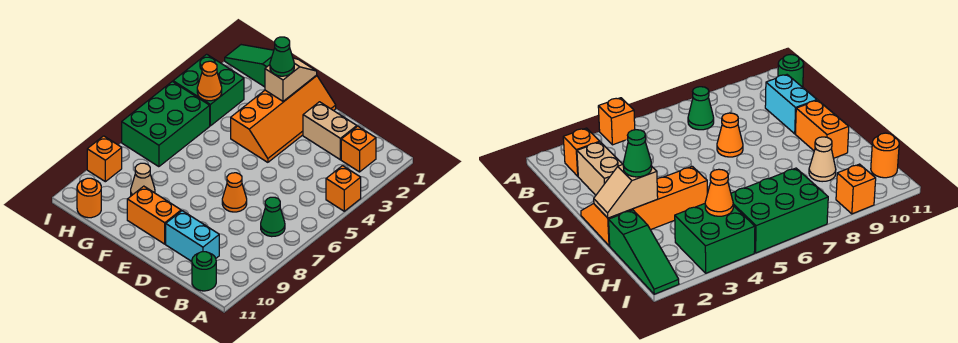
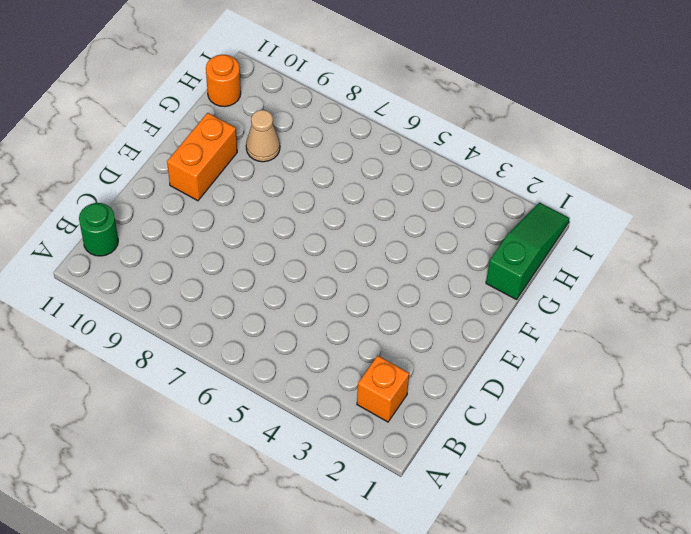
none -> orange brick A4 level 1
none -> green cone B7 level 1
none -> tan brick C2:D2 level 1

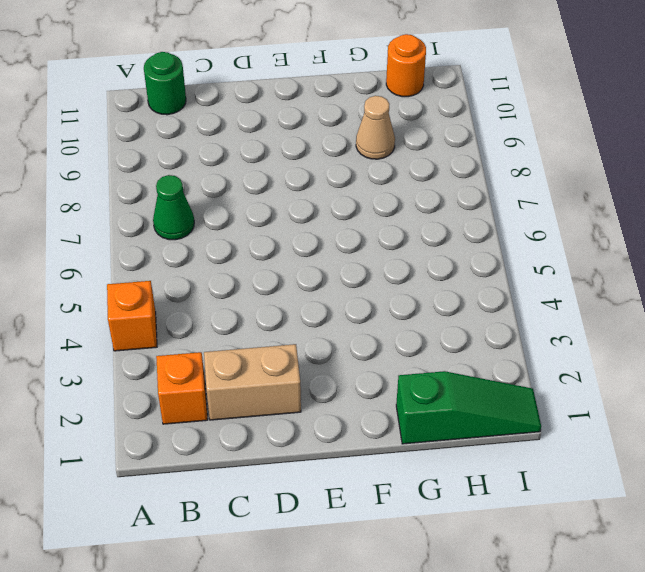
none -> cyan brick C10:D10 level 1
none -> orange cone D7 level 1
none -> orange slope E1:F4 level 1 top F

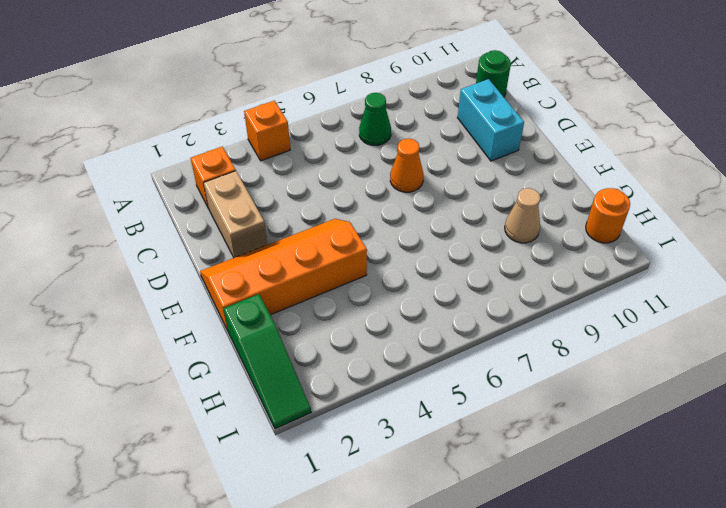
none -> orange brick E10:F10 level 1
none -> green brick H3:I4 level 1
none -> green brick H5:I7 level 1

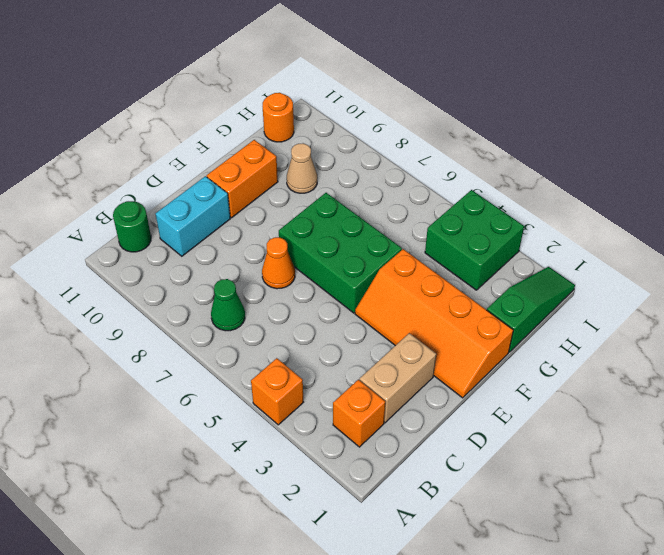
green brick E5:F7 level 1 -> green brick H5:I7 level 1
none -> orange brick I9 level 1
none -> tan slope F1:F2 level 2 top 2
none -> orange cone H4 level 2

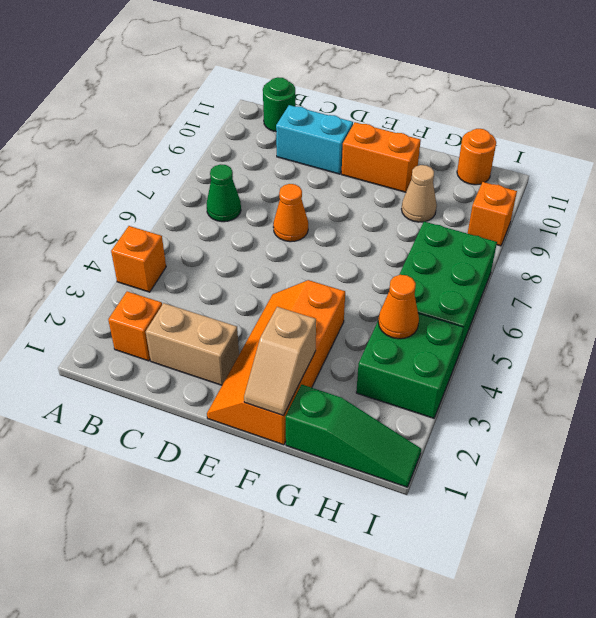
none -> green cone F2 level 3

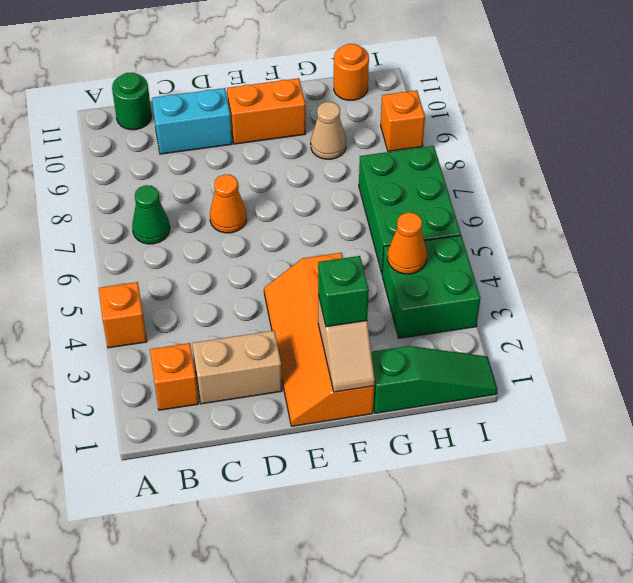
green brick F2 level 3 -> green cone F2 level 3

